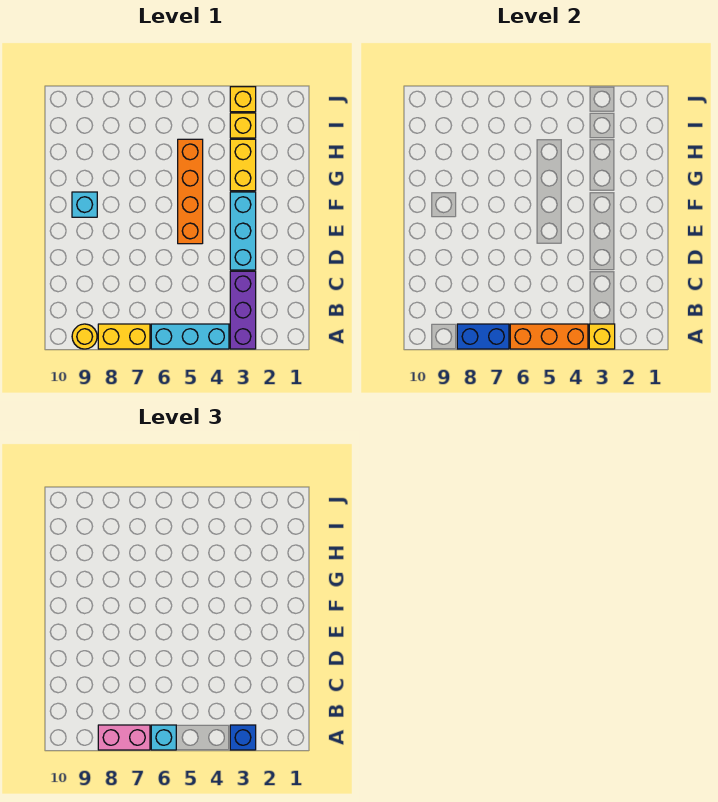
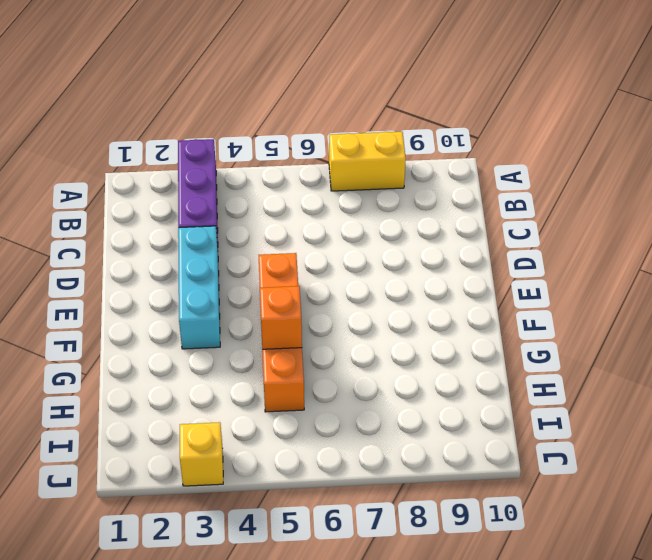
orange brick G5 level 2 -> none
none -> cyan brick A4:A6 level 1
none -> yellow round brick A9 level 1
none -> cyan brick F9 level 1

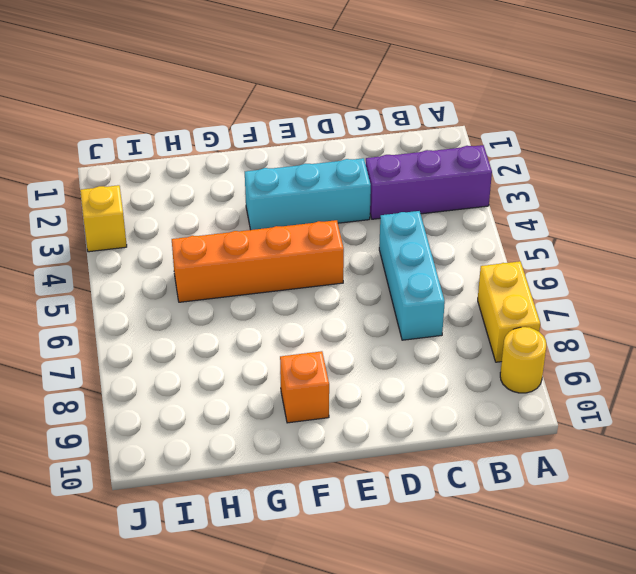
cyan brick C5:C7 level 1 -> cyan brick A4:A6 level 1
orange brick F9 level 1 -> cyan brick F9 level 1
none -> yellow brick G3:H3 level 1
none -> yellow brick I3 level 1
none -> yellow brick A3 level 2

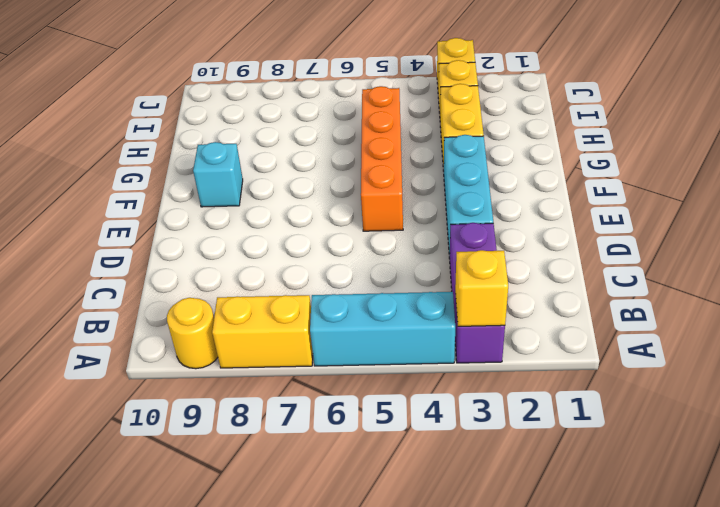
none -> orange brick A4:A6 level 2
none -> blue brick A7:A8 level 2
none -> blue brick A3 level 3

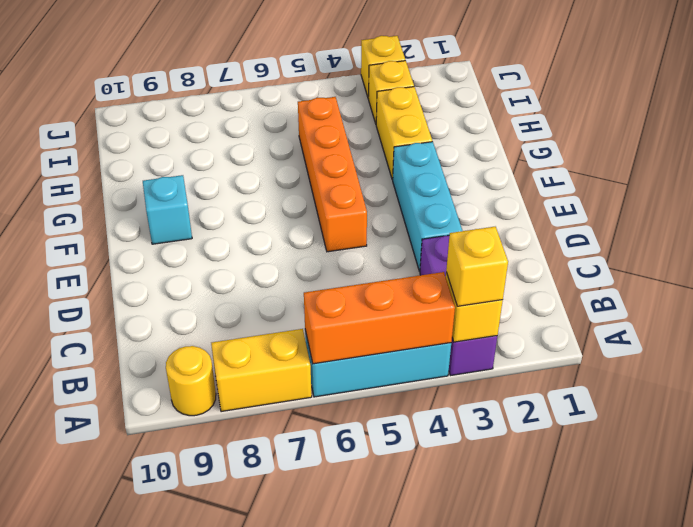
yellow brick A3 level 3 -> blue brick A3 level 3
none -> blue brick A7:A8 level 2
none -> cyan brick A6 level 3
none -> pink brick A7:A8 level 3

